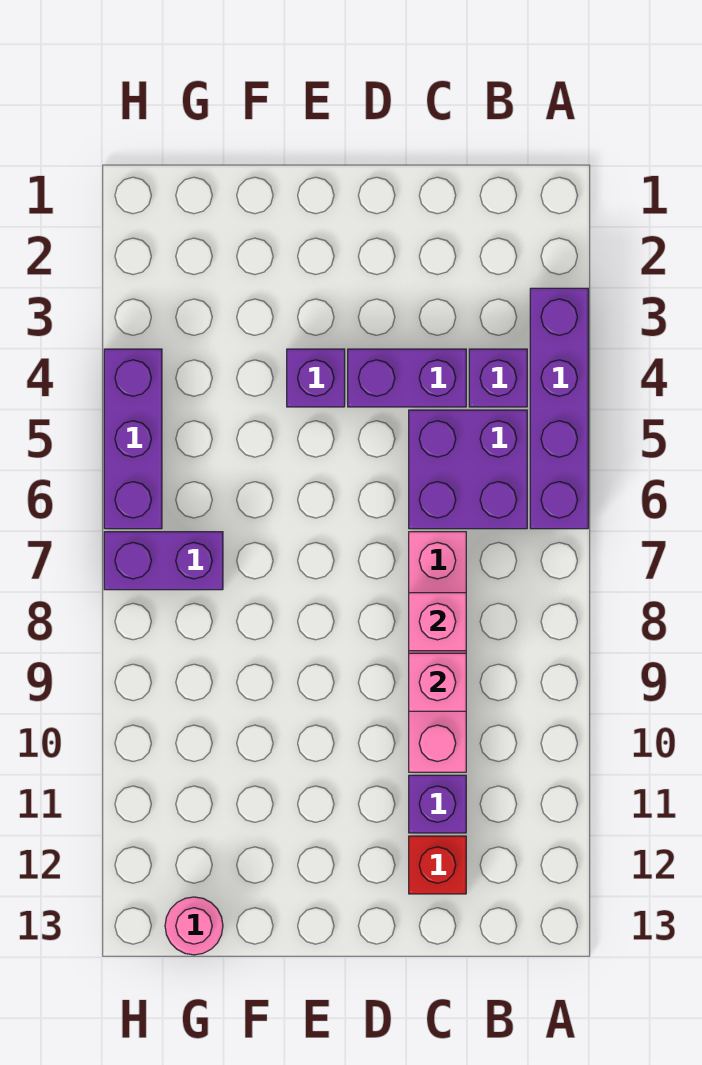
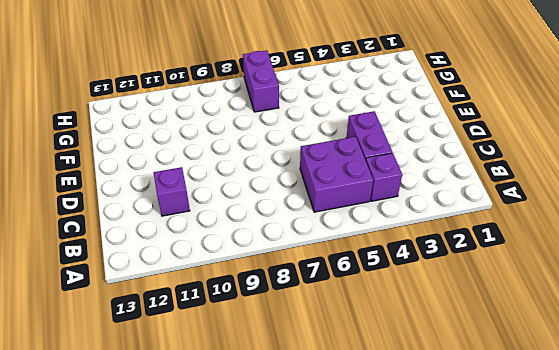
none -> purple brick A3:A6 level 1
none -> pink brick C7:C10 level 1
none -> red brick C12 level 1

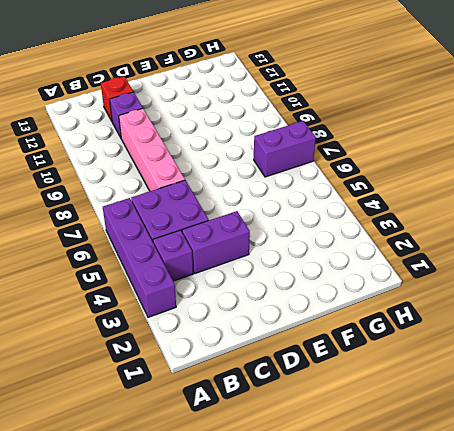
none -> purple brick E4 level 1
none -> pink round brick G13 level 1
none -> purple brick H4:H6 level 1

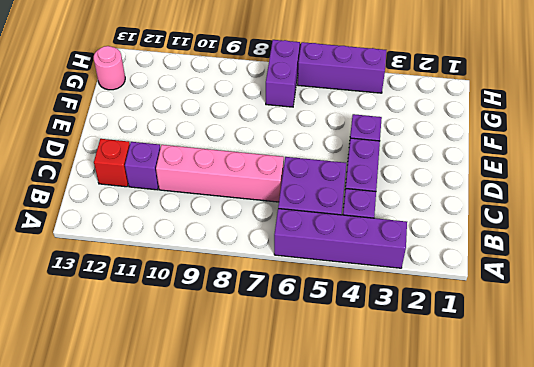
none -> pink brick C8 level 2
none -> pink brick C9 level 2

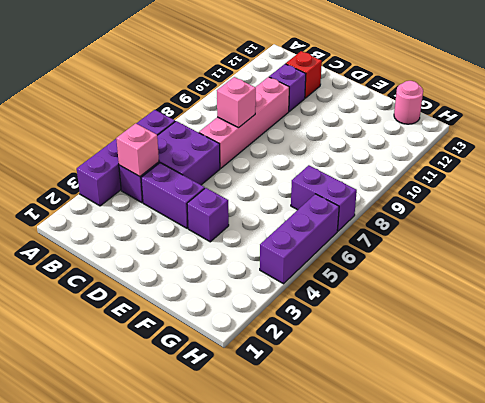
pink brick B4 level 2 -> pink brick C9 level 2

